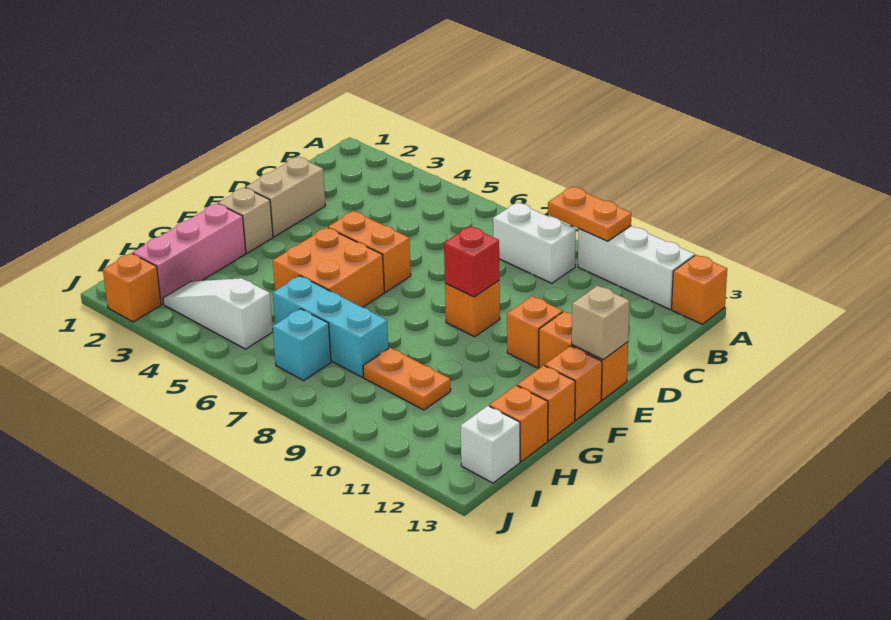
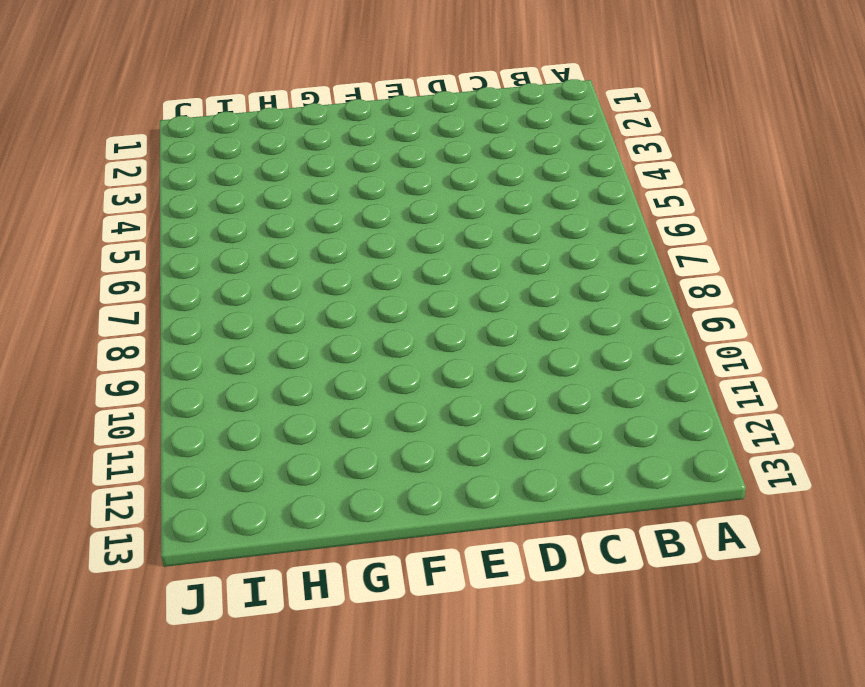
none -> white brick A10:A12 level 1
none -> orange brick A13 level 1
none -> white brick B8:B9 level 1

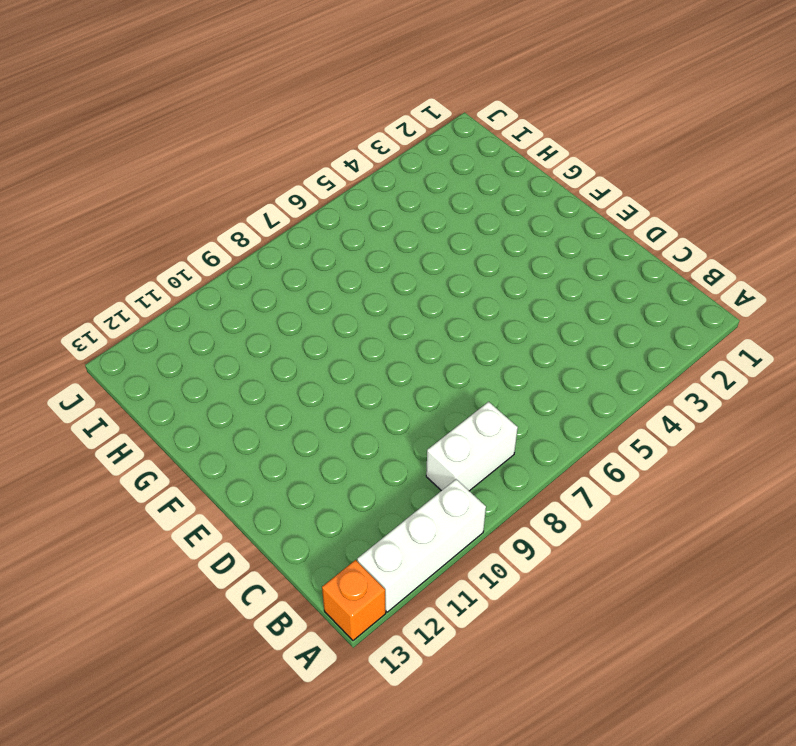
none -> tan brick D2:E2 level 1
none -> orange brick E5:E6 level 1
none -> orange brick E9 level 1

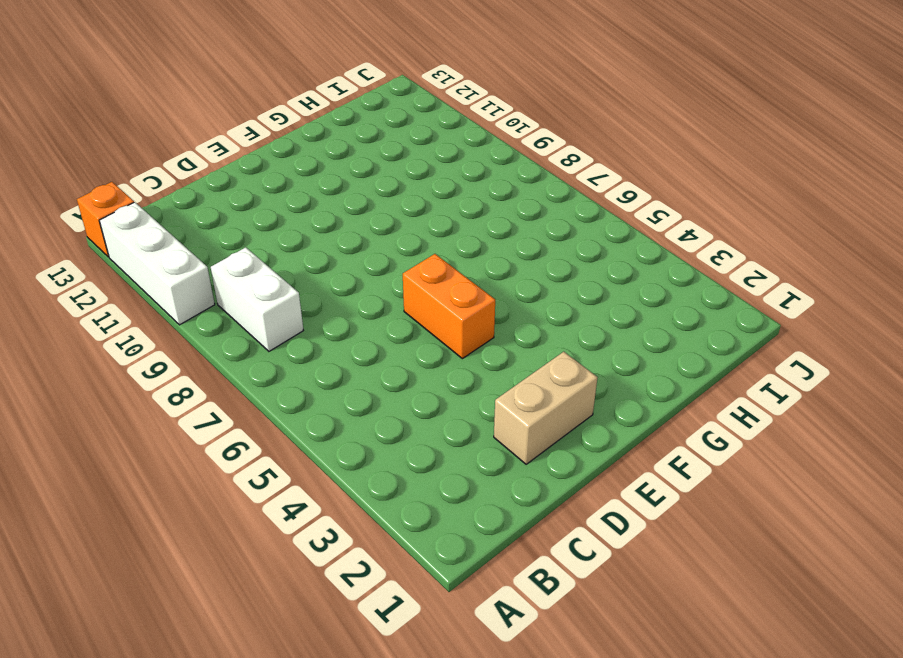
none -> orange brick E9 level 1
none -> orange brick E11 level 1
none -> orange brick E12:E13 level 1

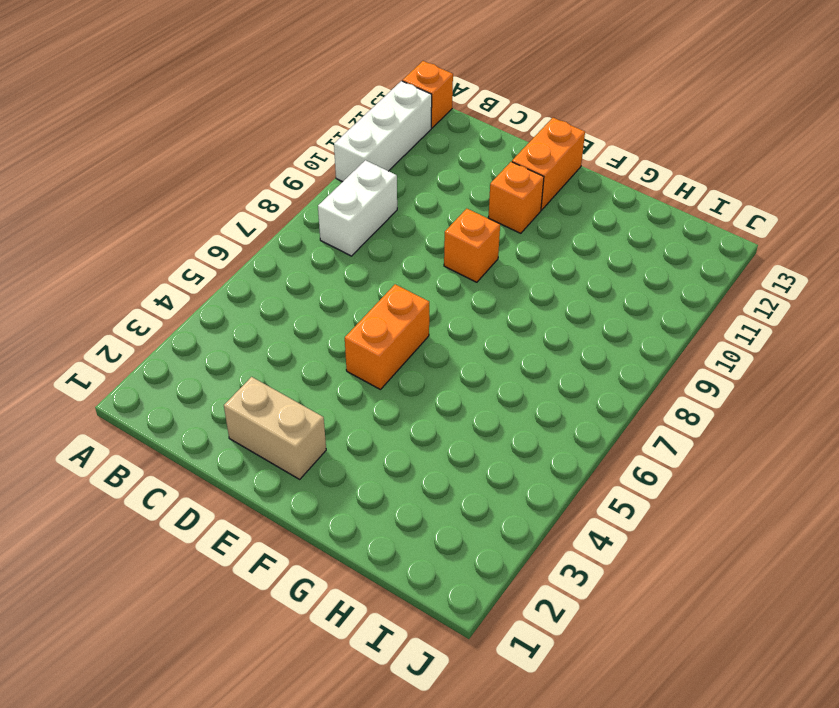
none -> tan brick F2 level 1
none -> orange brick F5:G6 level 1
none -> orange brick F13 level 1

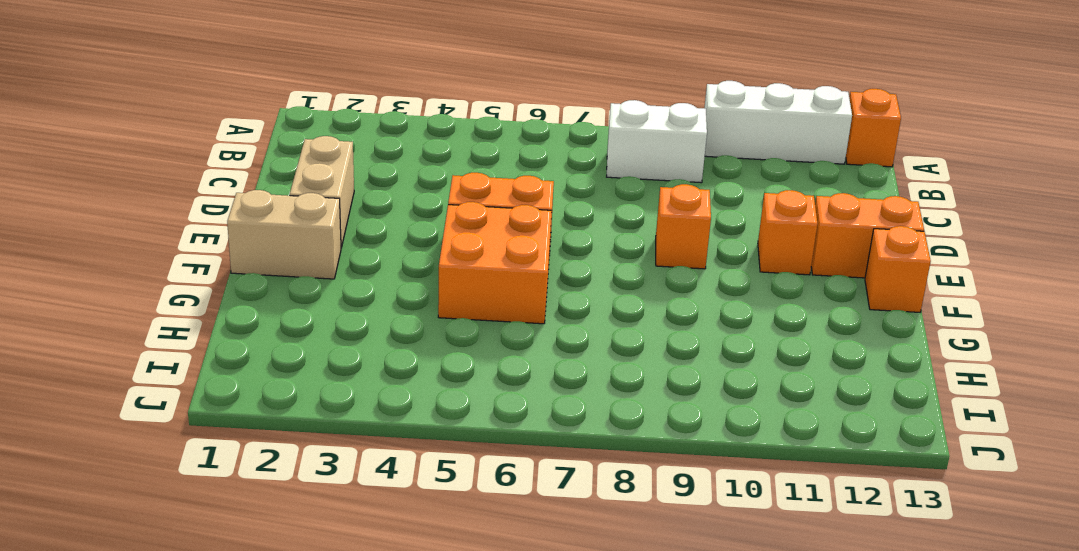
tan brick F1:F2 level 1 -> tan brick F2 level 1
none -> pink brick G2:I2 level 1
none -> orange brick G13 level 1
none -> cyan brick H6:H8 level 1

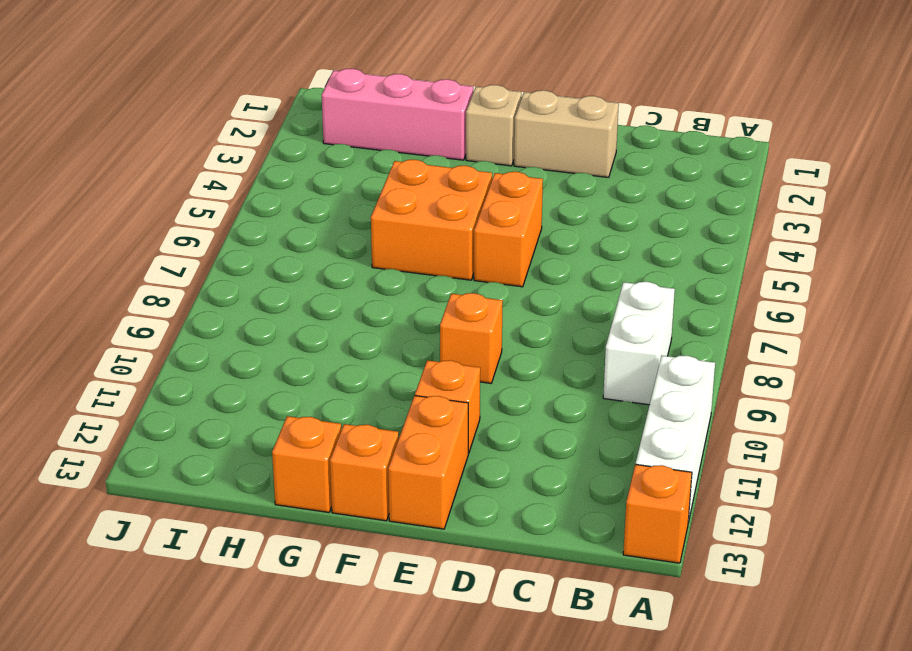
none -> cyan brick H6:H8 level 1
none -> orange plate H9:H10 level 1
none -> orange brick H13 level 1

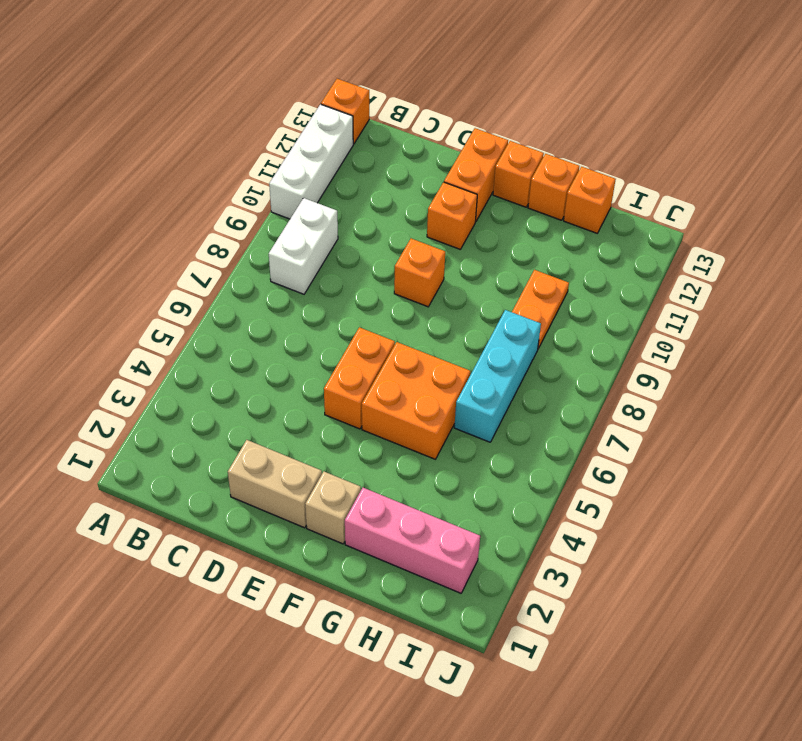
none -> white slope I3:I5 level 1 top 5
none -> cyan brick I7 level 1
none -> white brick I13 level 1

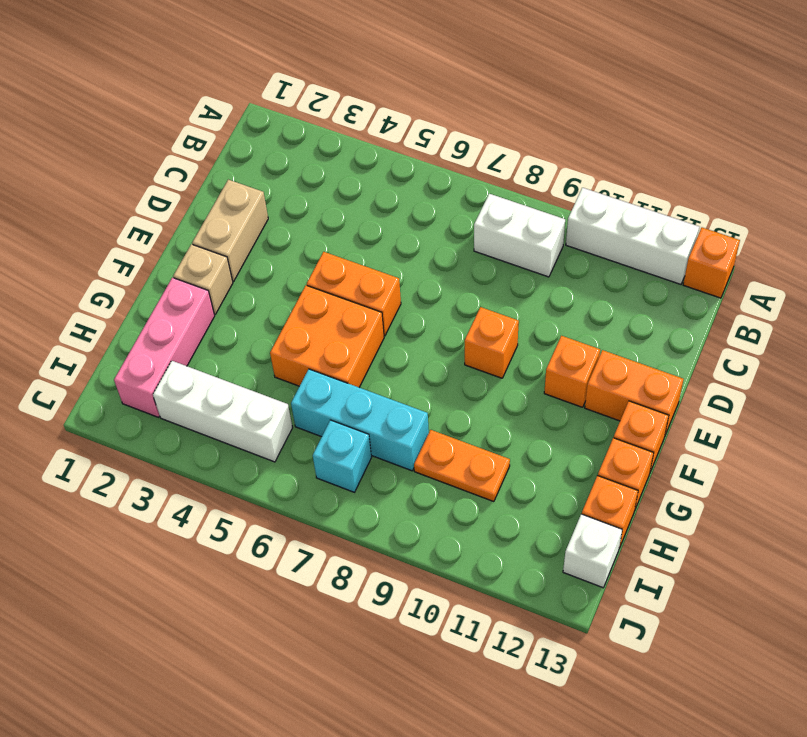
white brick I3:I5 level 1 -> white slope I3:I5 level 1 top 5
none -> orange brick J2 level 1
none -> orange plate A9:A10 level 2
none -> red brick E9 level 2

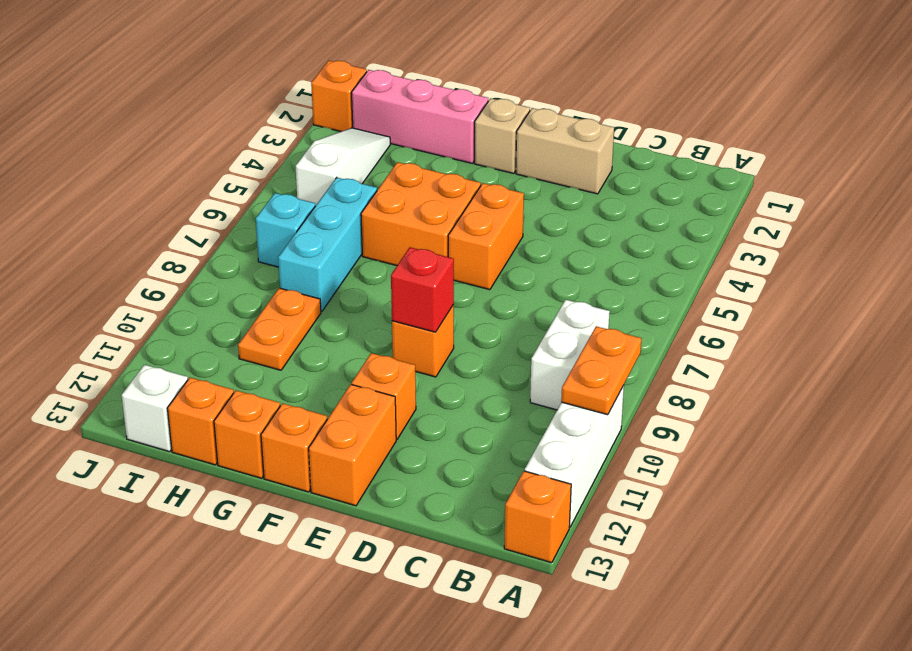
none -> tan brick E13 level 2

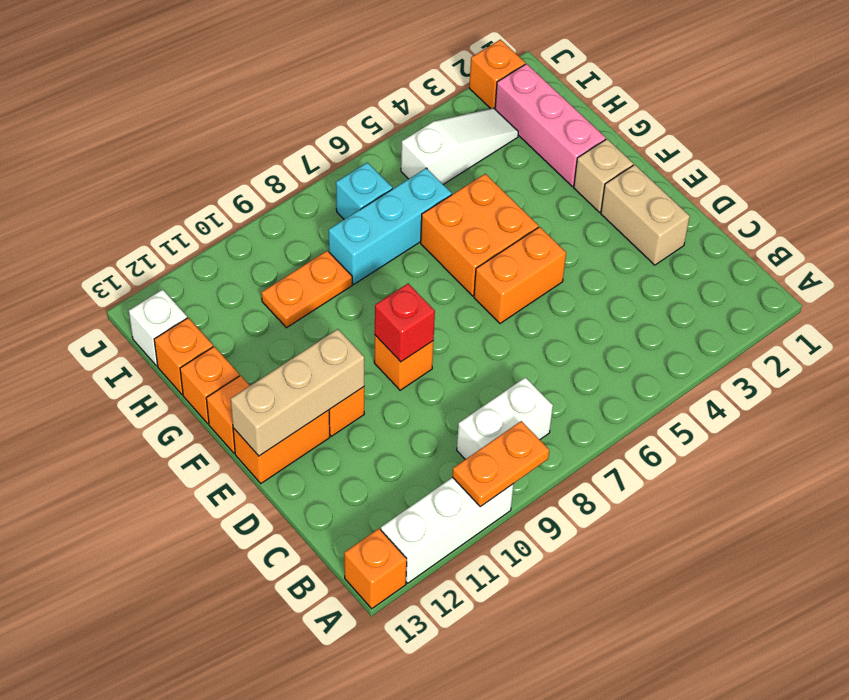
tan brick E11:E13 level 2 -> tan brick E13 level 2

